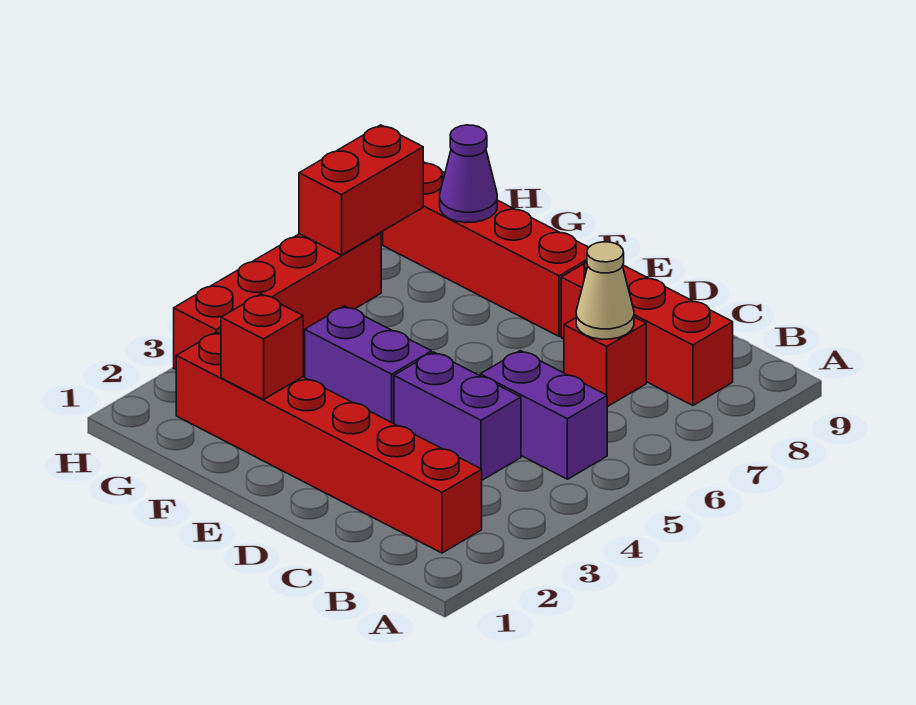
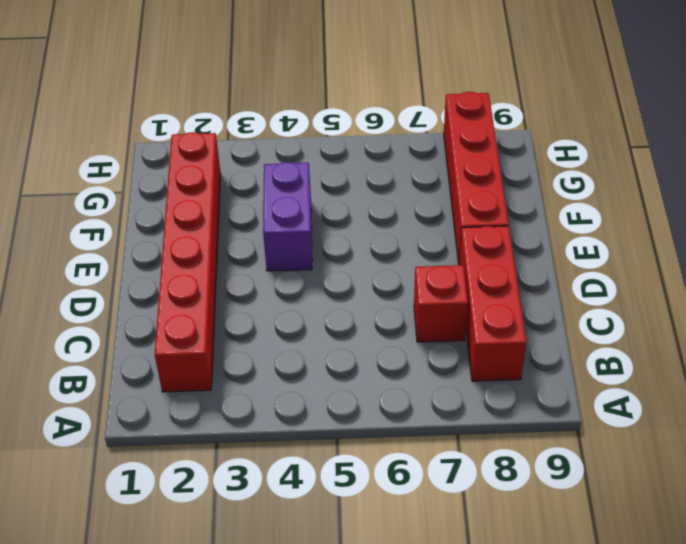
none -> purple brick B5:C5 level 1
none -> purple brick C4:D4 level 1
none -> red brick H3:H6 level 1

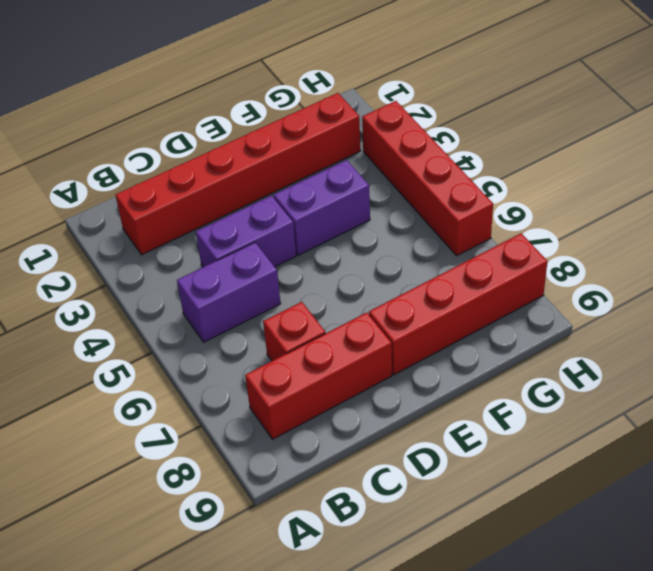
none -> tan cone C7 level 2
none -> red brick F2 level 2
none -> purple cone G8 level 2

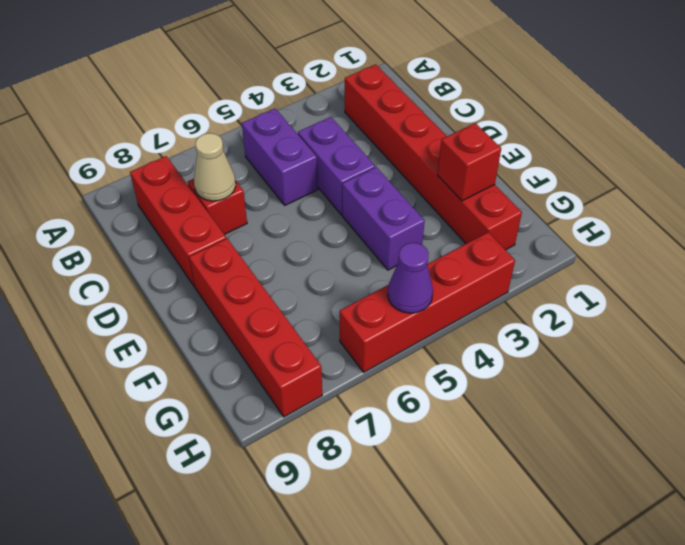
purple cone H5 level 2 -> purple cone G8 level 2
none -> red brick H6:H7 level 2

